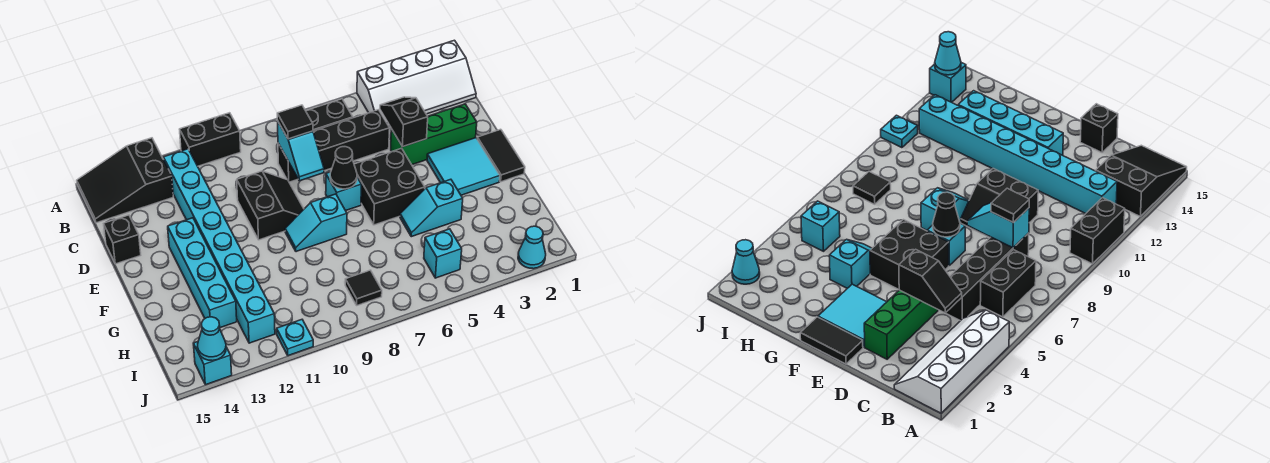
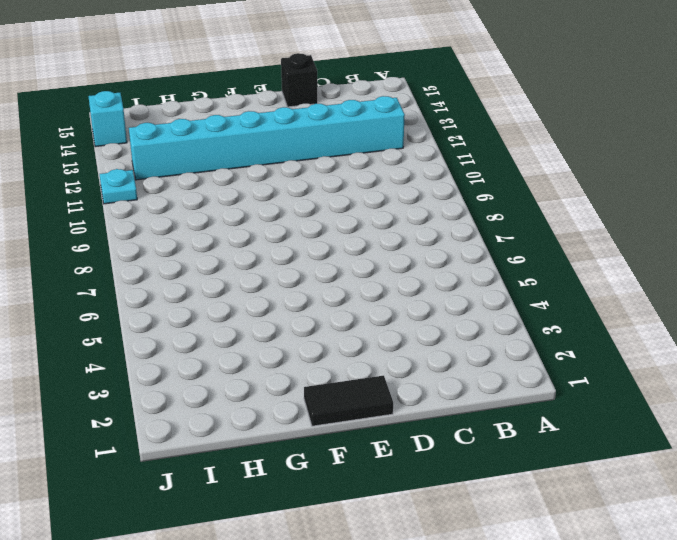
none -> white slope A1:B4 level 1 top A
none -> black brick A10:A11 level 1
none -> black slope A13:B15 level 1 top 13

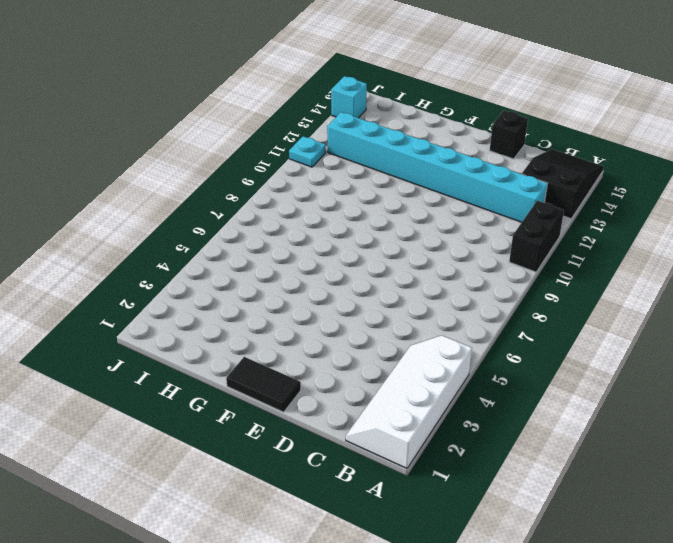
none -> black brick B6:B7 level 1
none -> black brick C5:C8 level 1
none -> green brick D2:D4 level 1

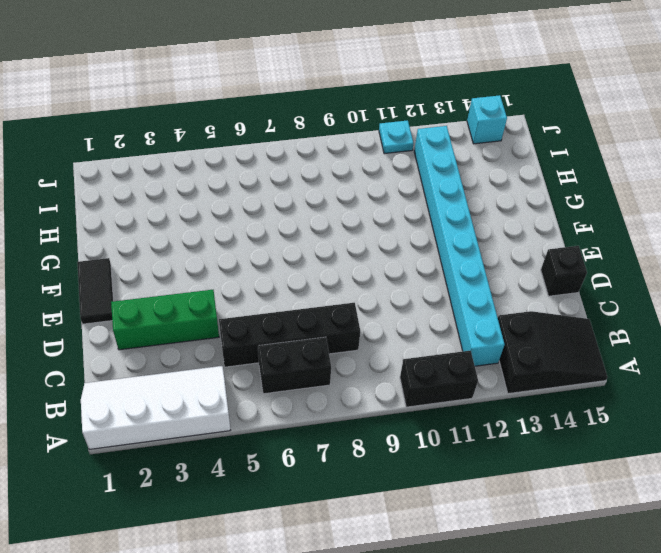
none -> black slope D9:E10 level 1 top 10
none -> cyan tile E2:F3 level 1
none -> black brick E5:F6 level 1

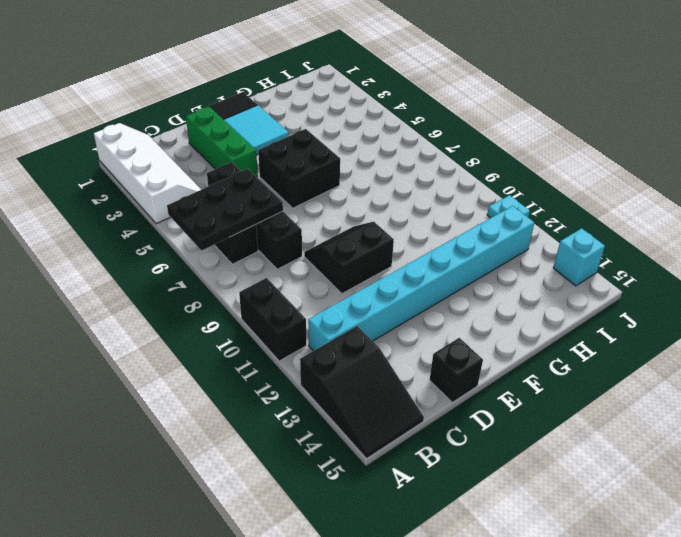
black plate A6:C7 level 2 -> none
none -> cyan brick E7 level 1
none -> cyan brick E13:H13 level 1
none -> cyan slope F8:F9 level 1 top 8

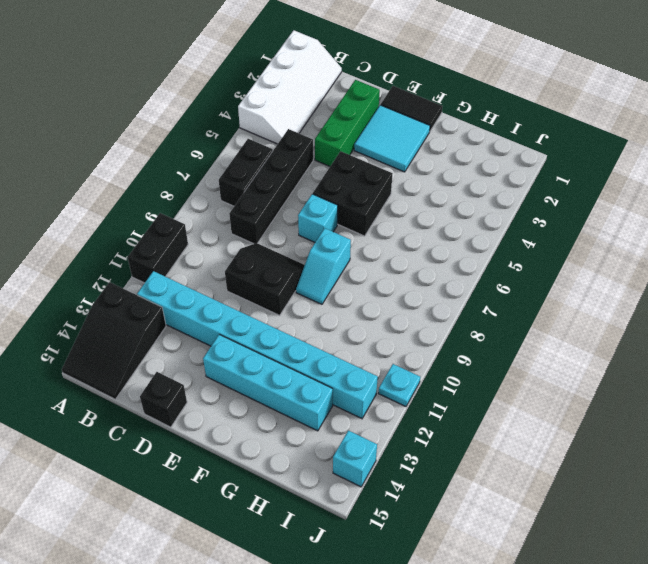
none -> cyan slope G4:G5 level 1 top 4
none -> cyan brick I5 level 1
none -> black tile I8 level 1

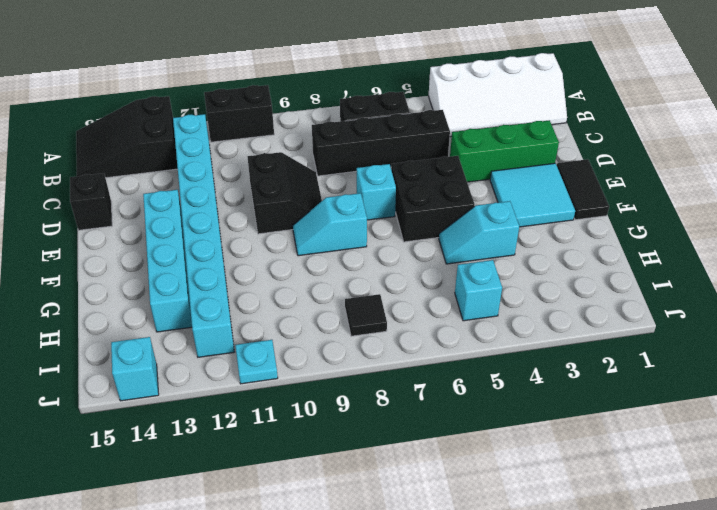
none -> cyan cone J2 level 1
none -> black slope C4:D4 level 2 top D
none -> cyan slope C8:D8 level 2 top C

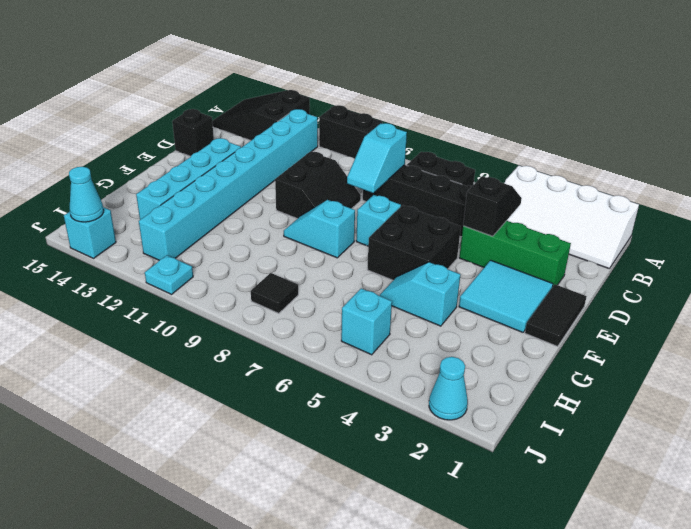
none -> black cone E7 level 2
none -> black tile C8 level 3

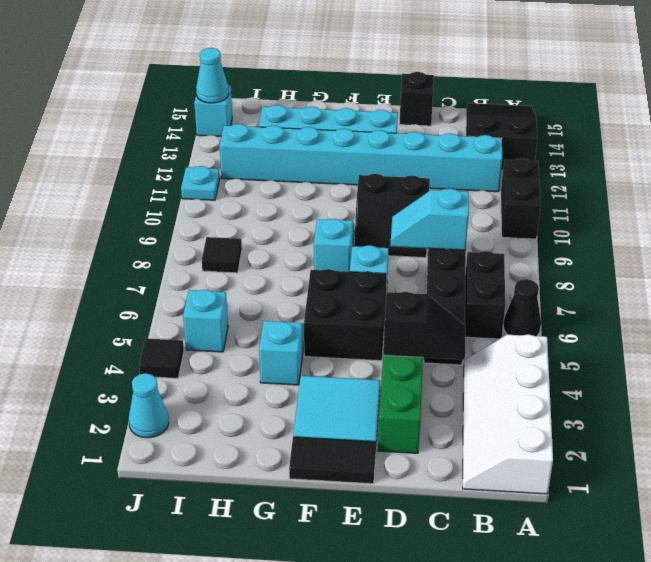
black cone A6 level 1 -> black cone E7 level 2
black tile J4 level 1 -> black tile C8 level 3

